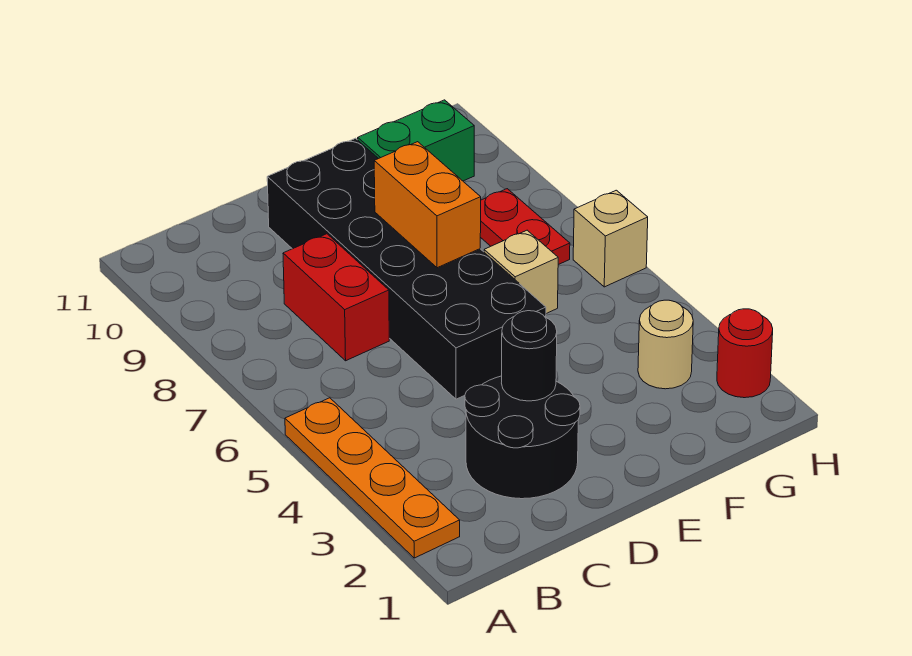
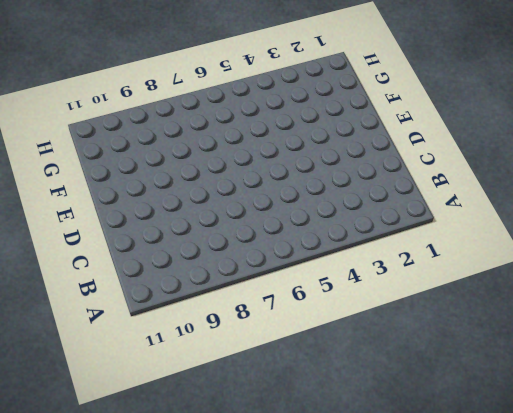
none -> orange plate A2:A5 level 1
none -> black round brick C2:D3 level 1
none -> red brick C7:C8 level 1

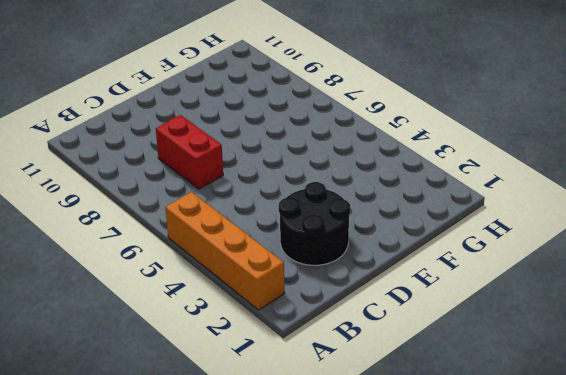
orange brick A2:A5 level 1 -> orange plate A2:A5 level 1
none -> black brick D5:E10 level 1
none -> tan brick F6 level 1
none -> green brick F10:G10 level 1

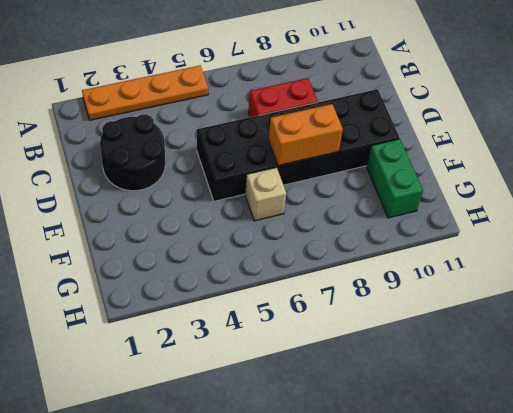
none -> tan round brick G3 level 1
none -> red plate G7:G8 level 1
none -> red round brick H2 level 1

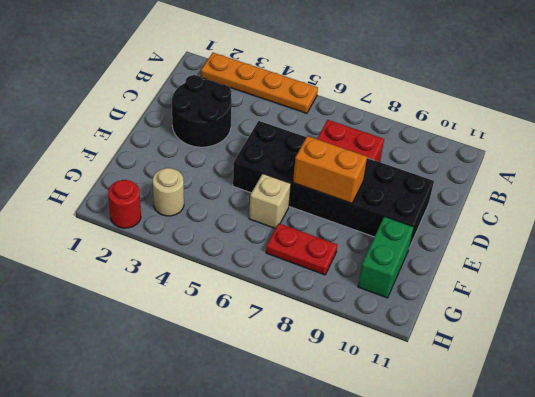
none -> tan brick H6 level 1
none -> black round brick D3 level 2

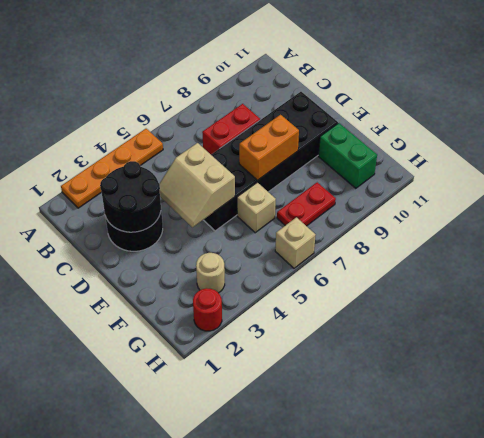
black round brick C2:D3 level 2 -> black round brick D3 level 2
tan slope D4:E5 level 2 top 5 -> none

